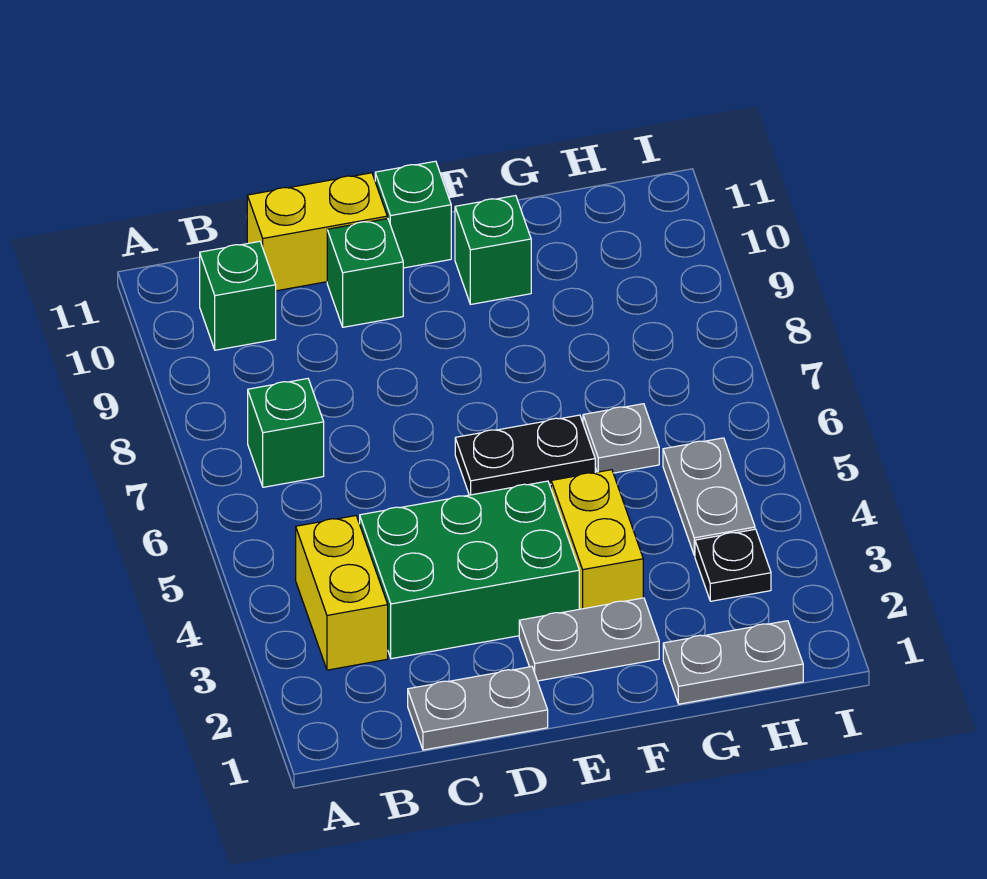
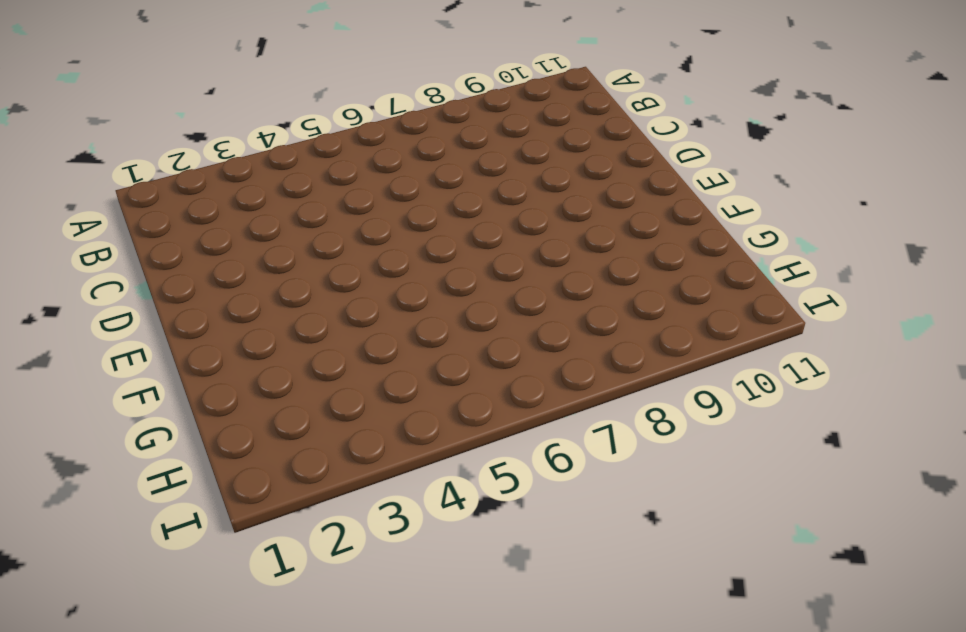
none -> yellow brick B3:B4 level 1
none -> green brick B7 level 1
none -> green brick B10 level 1

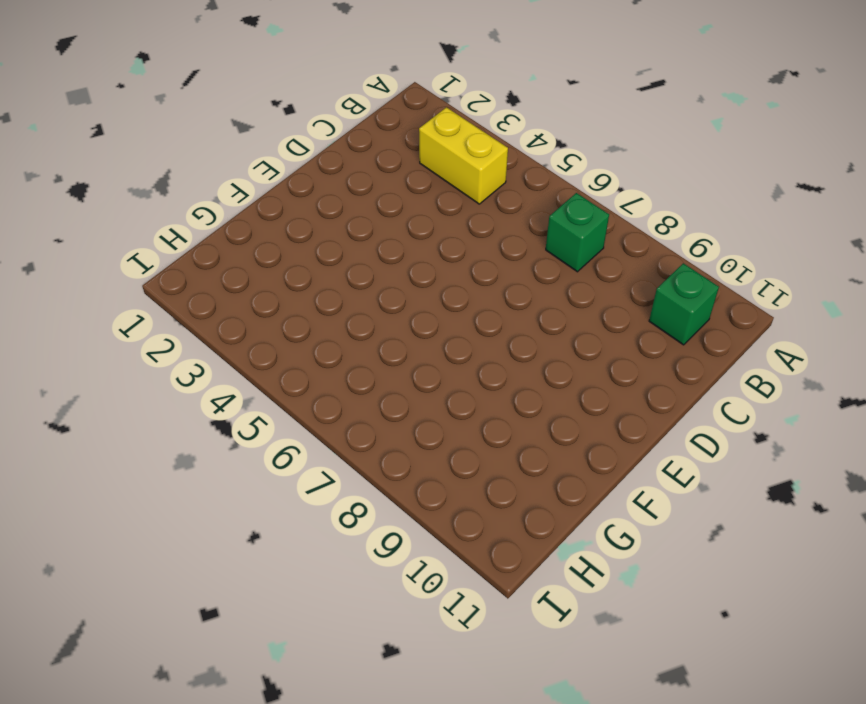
none -> grey plate C1:D1 level 1
none -> green brick C3:E4 level 1
none -> yellow brick C11:D11 level 1

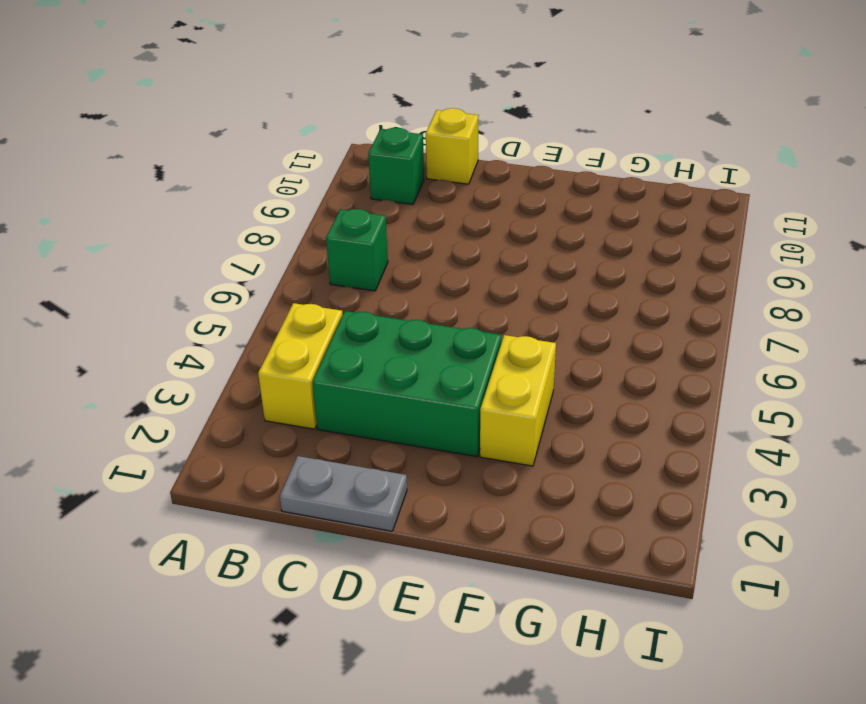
yellow brick C11 level 1 -> yellow brick C11:D11 level 1
none -> green brick D10 level 1
none -> grey plate E2:F2 level 1
none -> black plate E6:F6 level 1

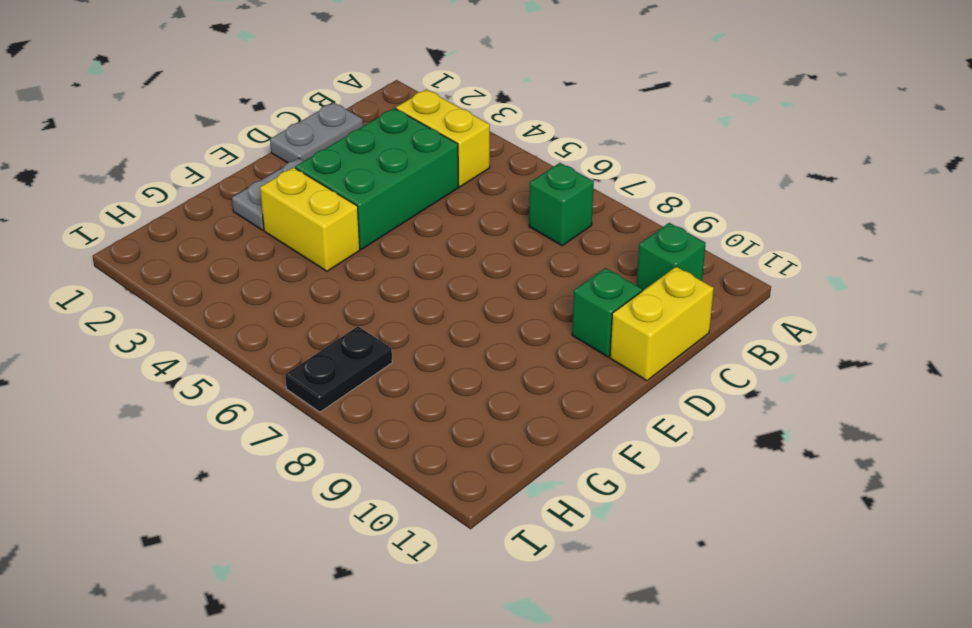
black plate H7:I7 level 1 -> black plate E6:F6 level 1
none -> green brick E11 level 1
none -> green brick F10 level 1
none -> grey plate G1:H1 level 1

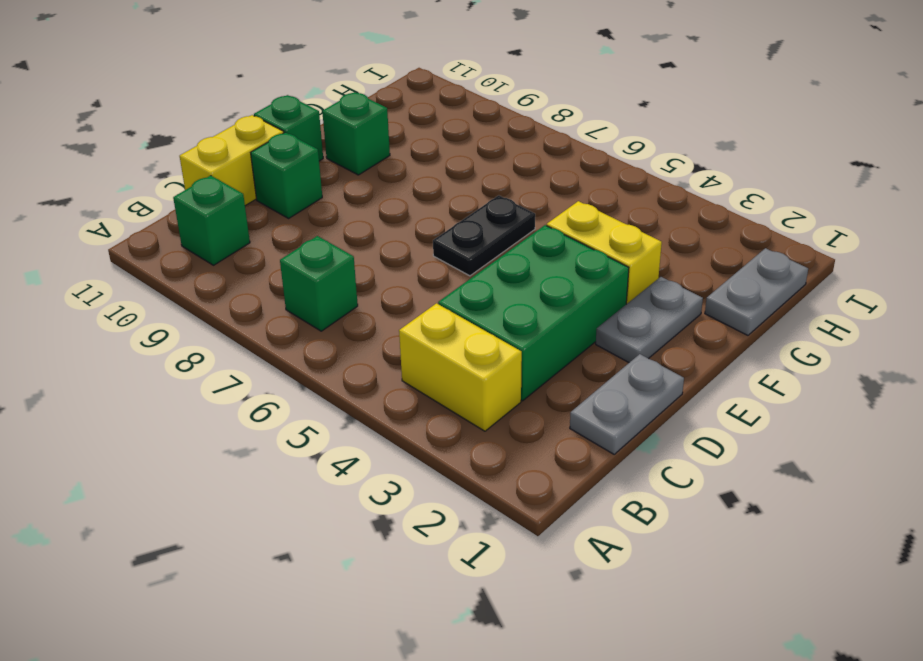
none -> grey plate G6 level 1
none -> black plate H3 level 1
none -> grey plate H4:H5 level 1

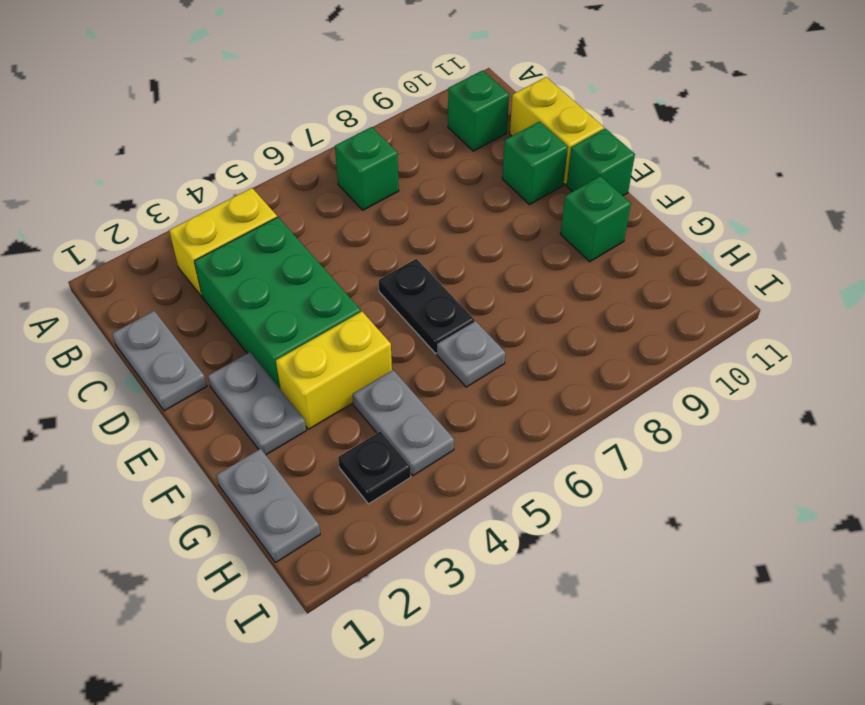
grey plate G4:H4 level 1 -> grey plate H4:H5 level 1

